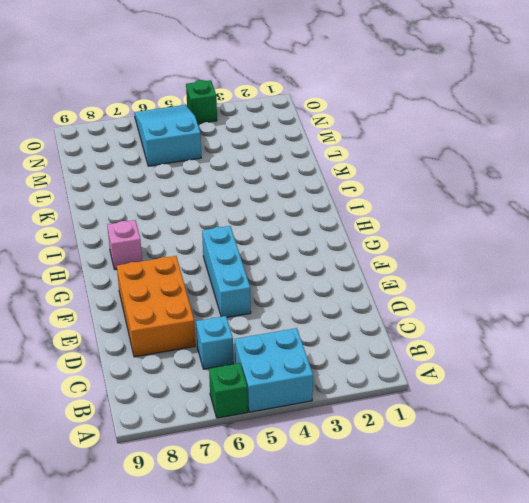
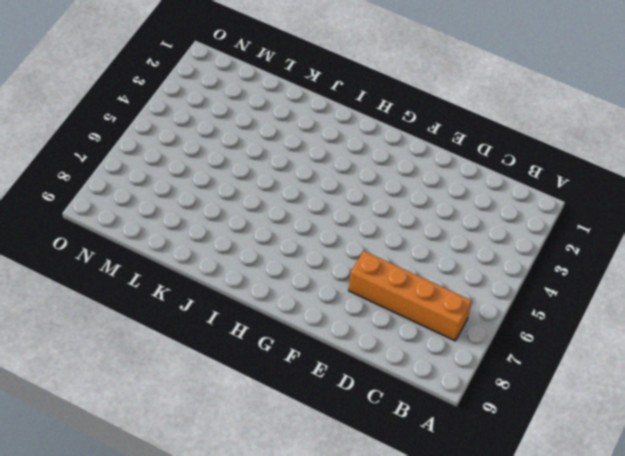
orange brick B7:E7 level 1 -> orange brick D7:F8 level 1
none -> cyan brick A4:B5 level 1
none -> green brick A6 level 1

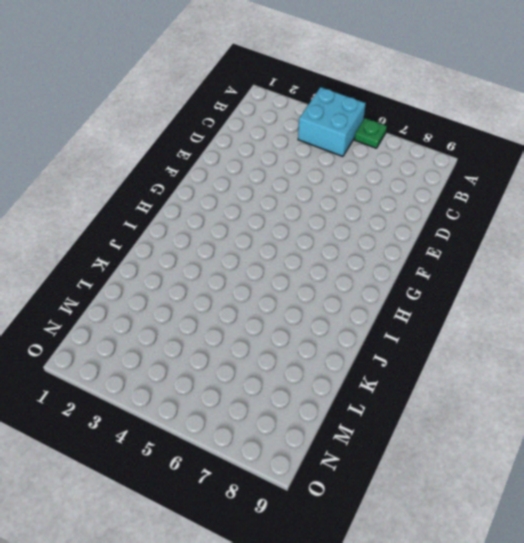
green plate A6 level 1 -> green brick A6 level 1
none -> cyan brick C6 level 1
none -> orange brick D7:F8 level 1

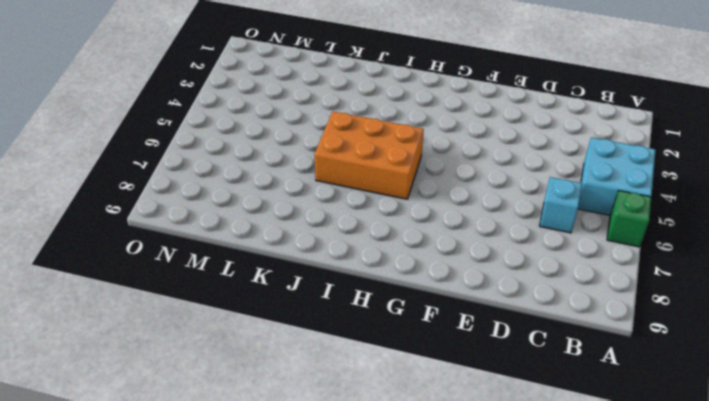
orange brick H5:J6 level 1 -> orange brick D7:F8 level 1
none -> cyan brick E5:G5 level 1
none -> pink brick H8 level 1

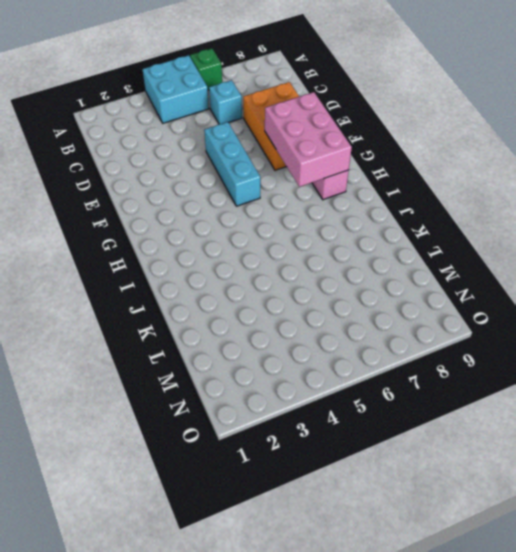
pink brick F7:H8 level 2 -> none
none -> cyan slope M5:O6 level 1 top M
none -> green brick O4 level 1

